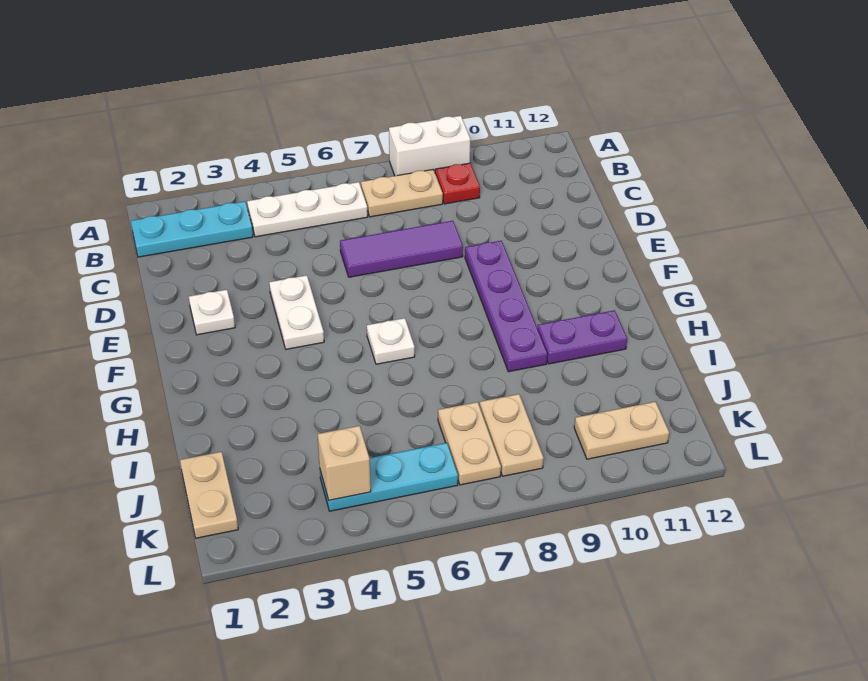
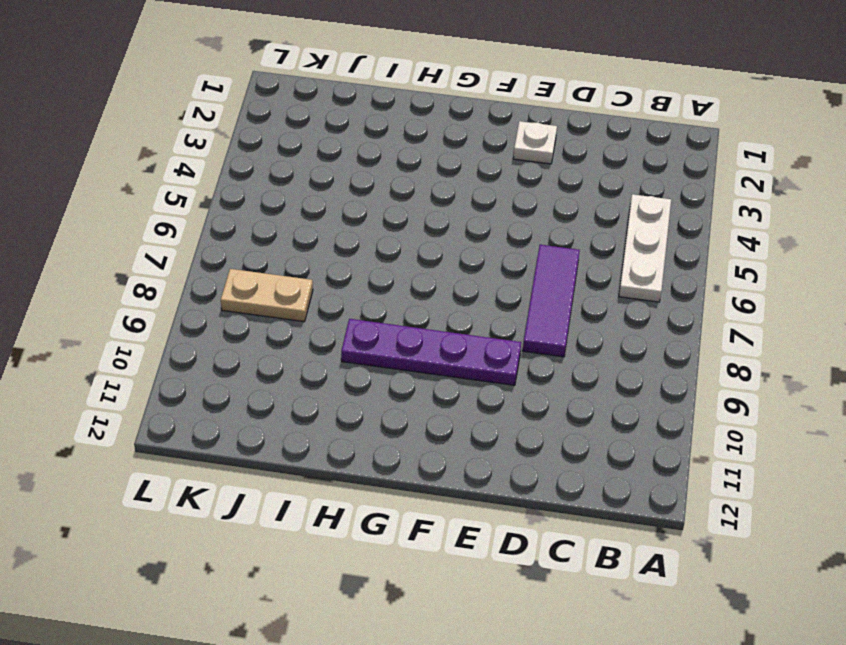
none -> white brick A8:A9 level 1
none -> cyan plate B1:B3 level 1
none -> tan plate B7:B8 level 1

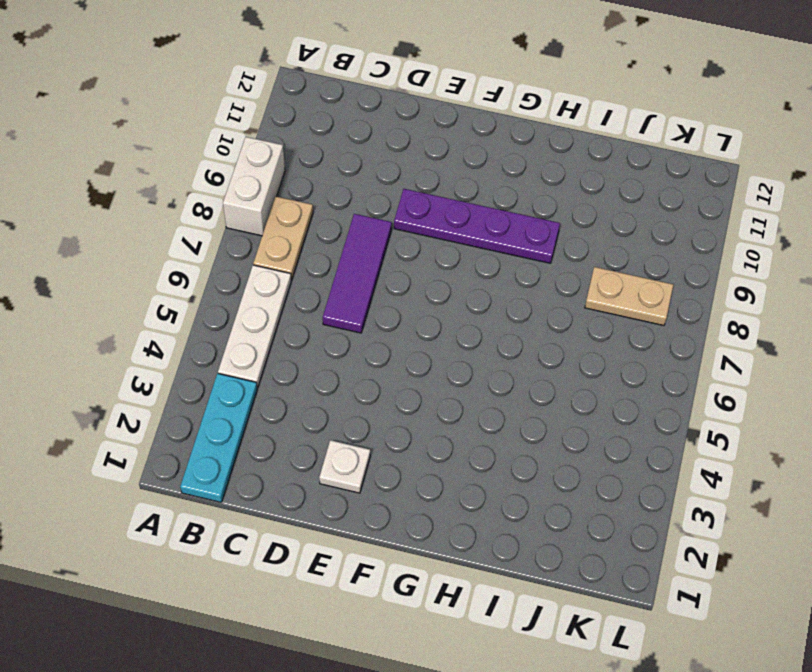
none -> red plate B9 level 1
none -> white plate E4:F4 level 1
none -> white plate G6 level 1

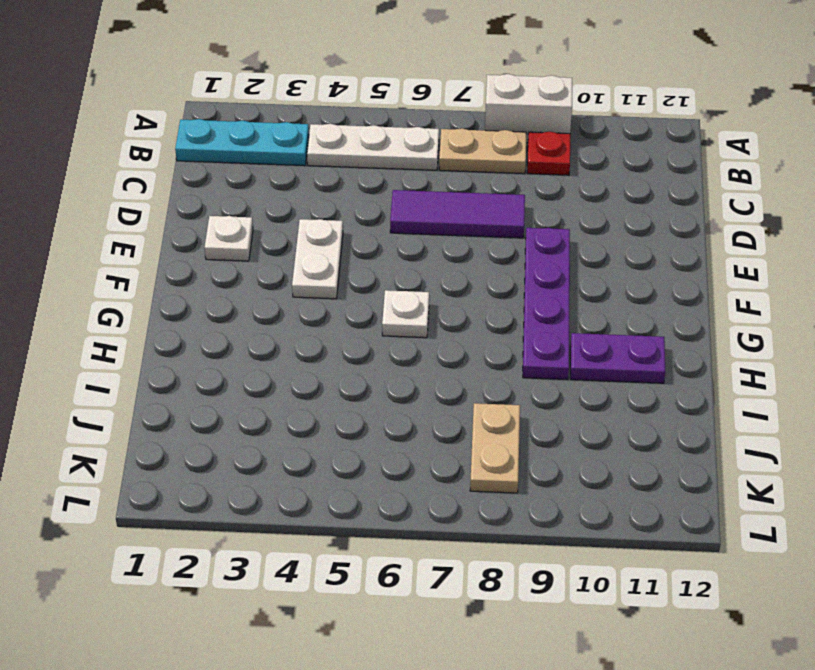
none -> tan plate J1:K1 level 1
none -> tan plate J7:K7 level 1
none -> cyan plate K4:K6 level 1

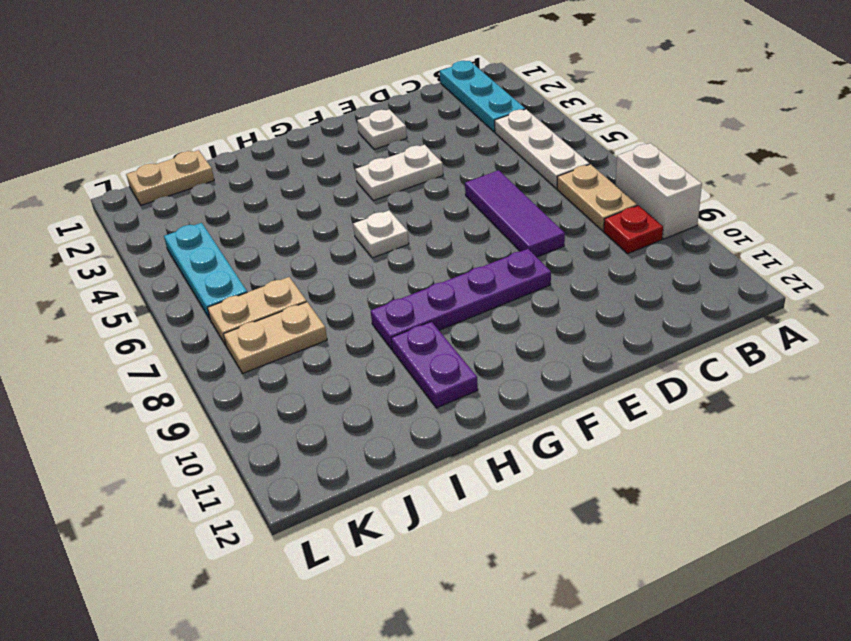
none -> tan plate K10:K11 level 1
none -> tan brick K4 level 2

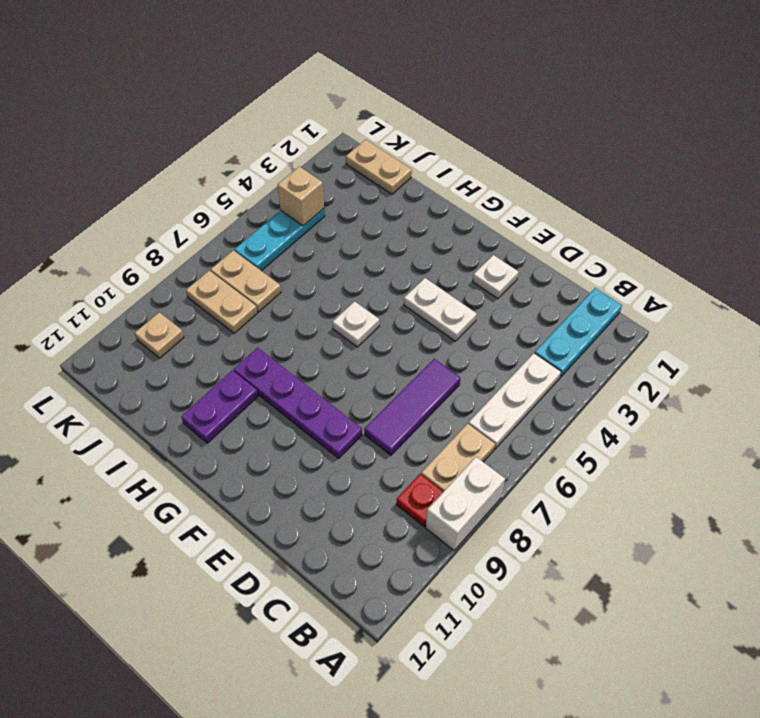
tan plate K10 level 1 -> tan plate K10:K11 level 1

